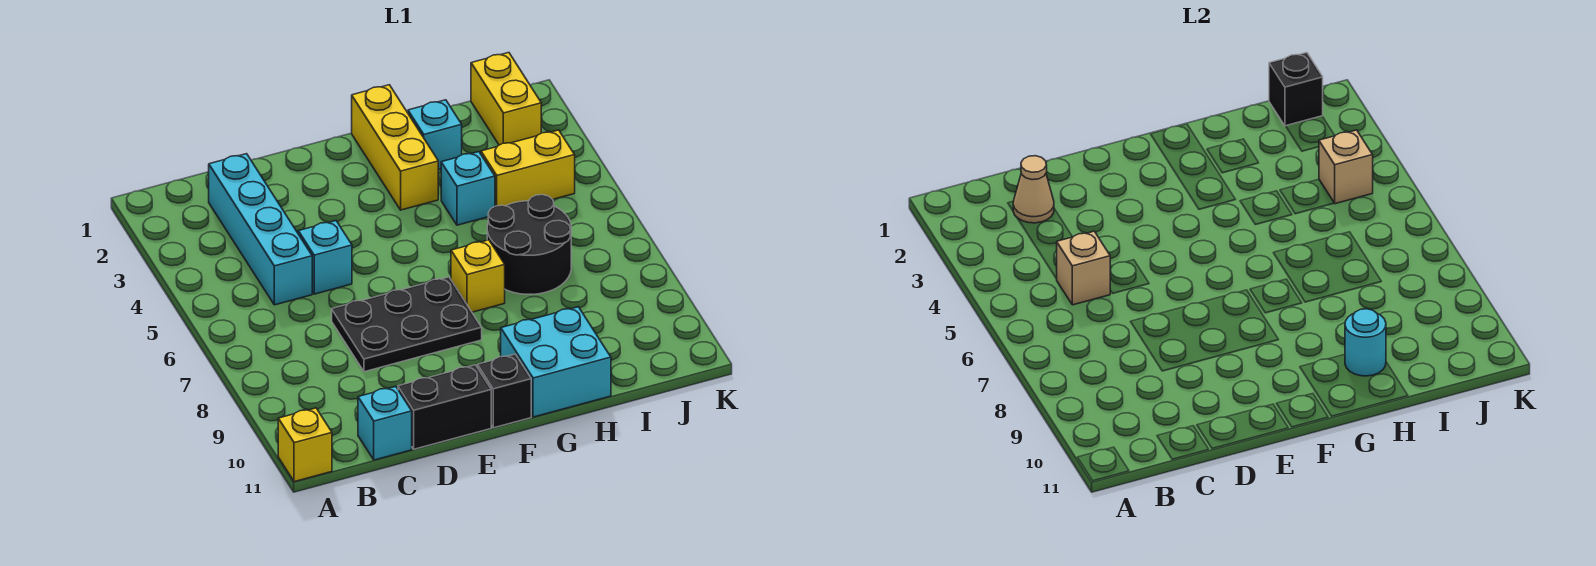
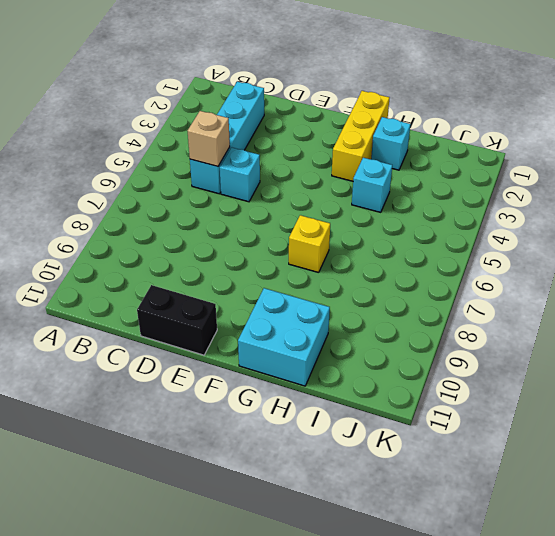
none -> yellow brick A11 level 1
none -> cyan brick C11 level 1
none -> black plate D7:F8 level 1

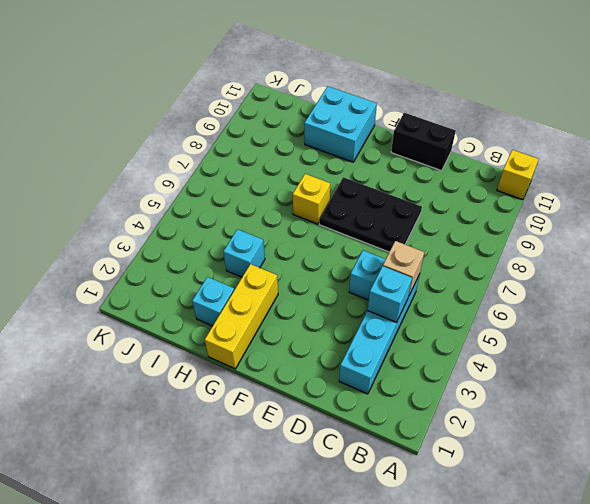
cyan brick C4 level 2 -> cyan brick C11 level 1
none -> black brick F11 level 1
none -> black round brick H6:I7 level 1
none -> yellow brick I4:J4 level 1

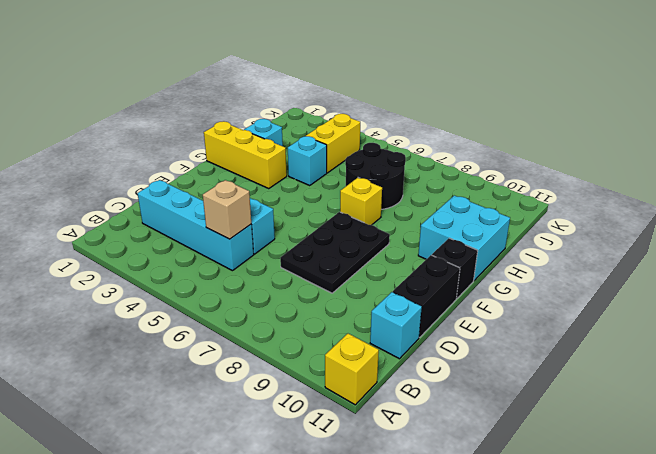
none -> yellow brick J1:J2 level 1
none -> tan cone C2 level 2
none -> cyan round brick H10 level 2

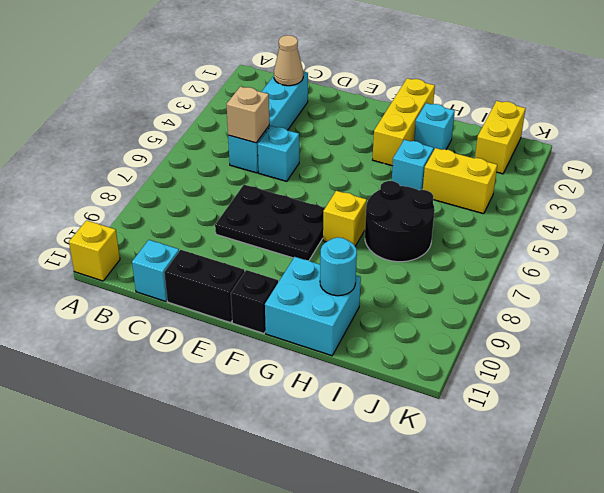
none -> black brick J1 level 2
none -> tan brick J4 level 2

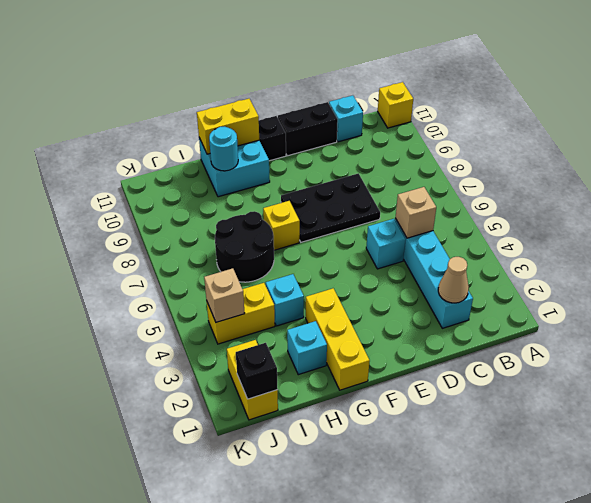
yellow brick G11:H11 level 2 -> none

